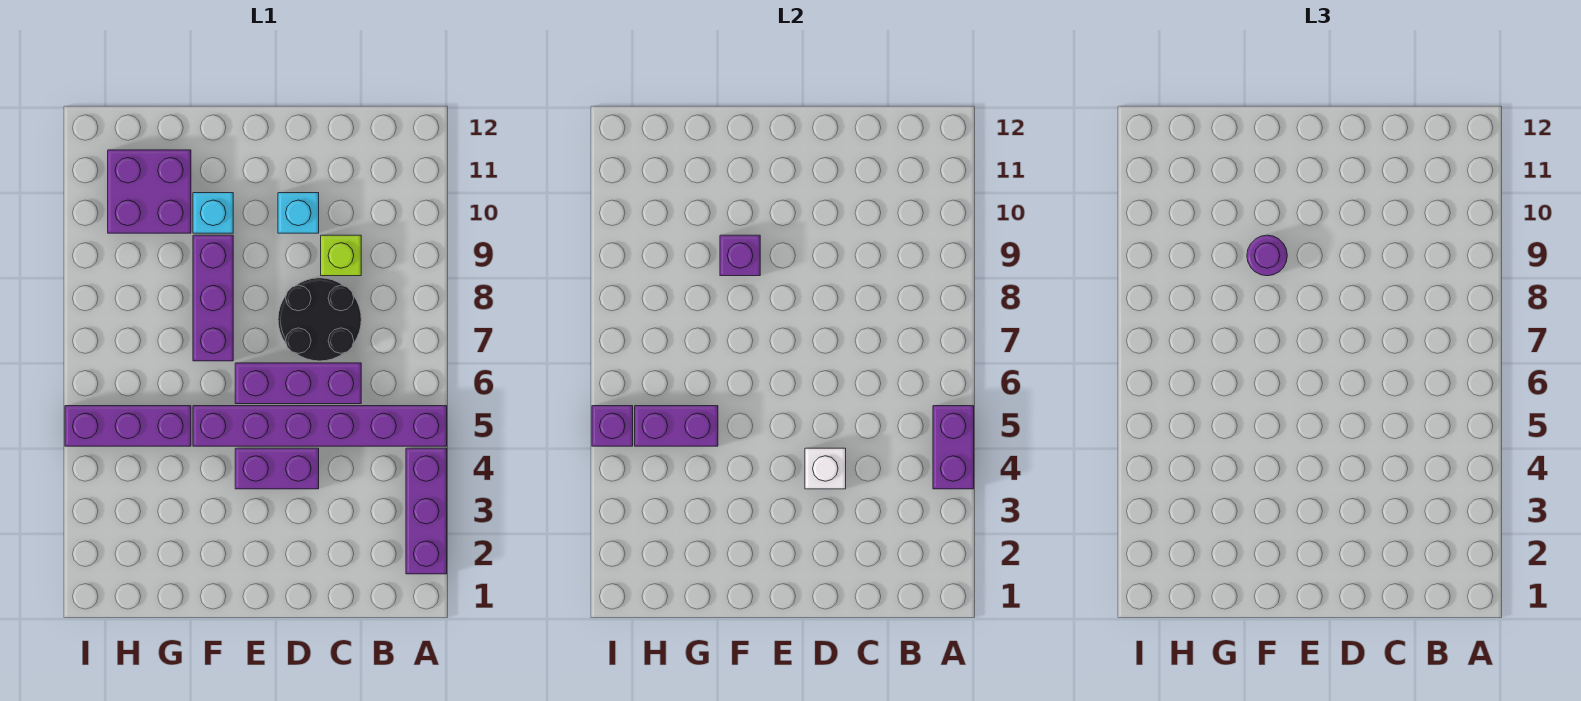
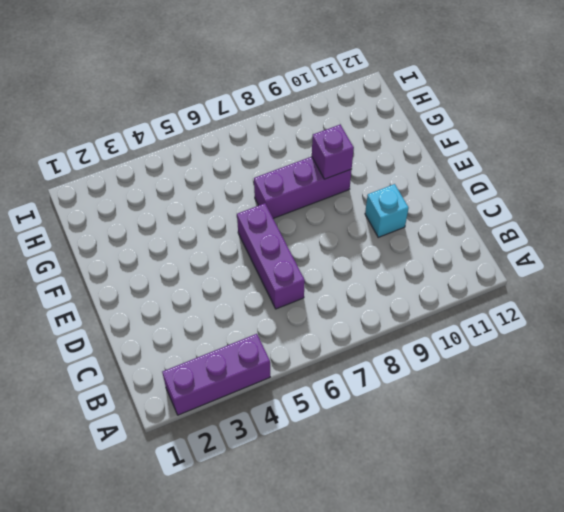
none -> purple brick A5:F5 level 1
none -> black round brick C7:D8 level 1
none -> lime brick C9 level 1

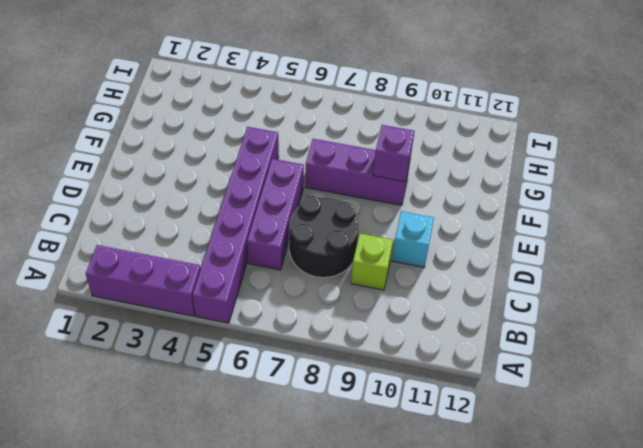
none -> purple brick D4:E4 level 1
none -> cyan brick F10 level 1
none -> purple brick G5:I5 level 1

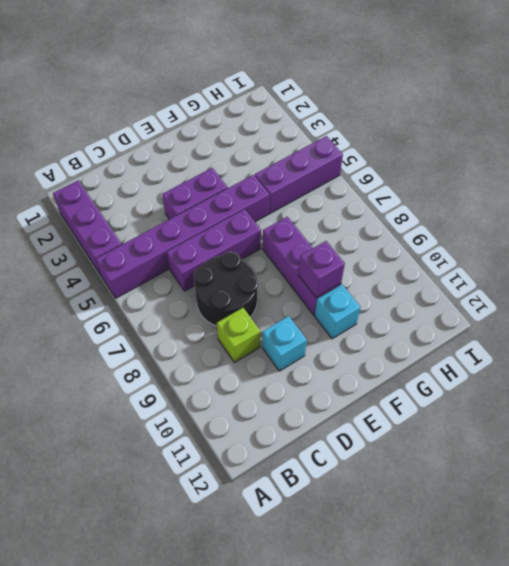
none -> purple brick G10:H11 level 1
none -> purple brick A4:A5 level 2
none -> white brick D4 level 2

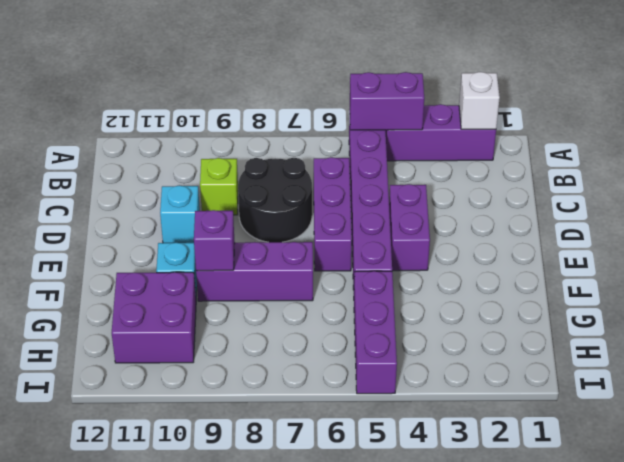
white brick A2 level 2 -> white brick D4 level 2
none -> purple brick G5:H5 level 2
none -> purple brick I5 level 2
none -> purple round brick F9 level 3

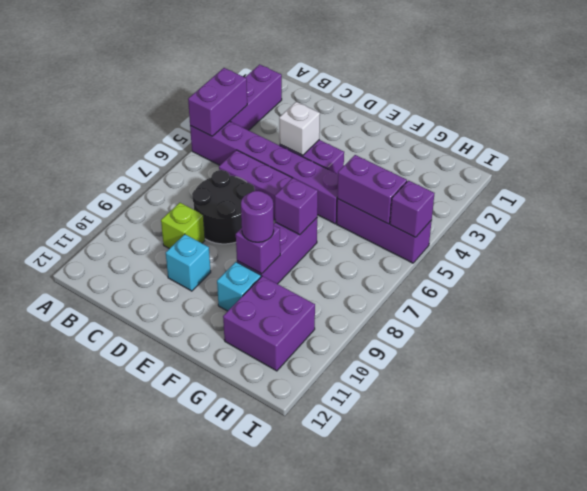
purple brick F7 level 2 -> none

